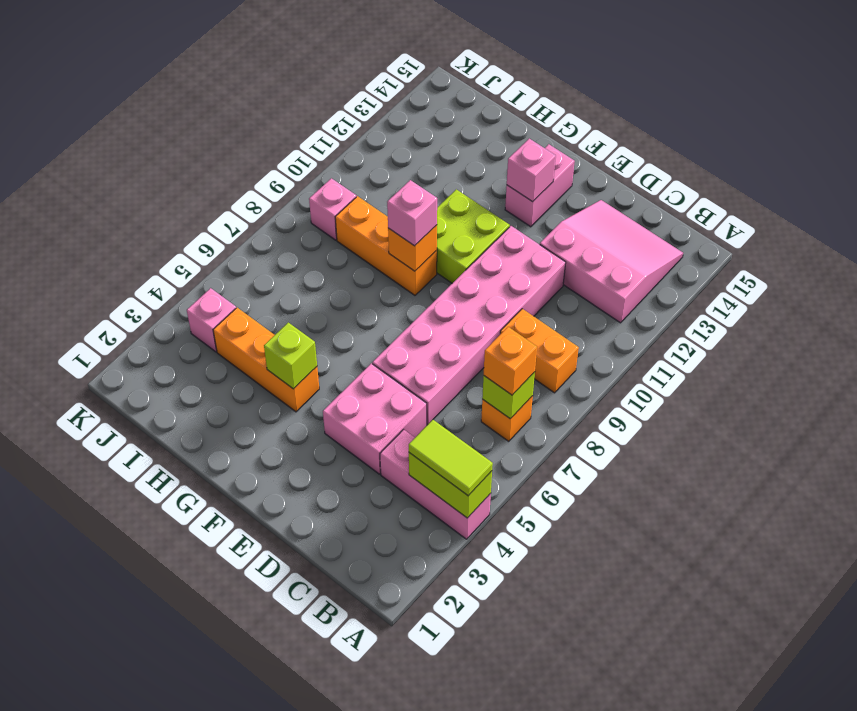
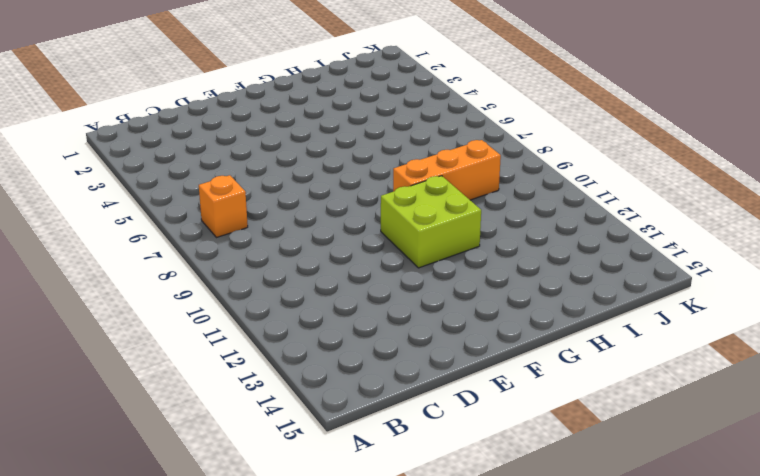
none -> pink brick A4:C4 level 1
none -> orange brick B9:C9 level 1
none -> pink slope B12:D14 level 1 top 12

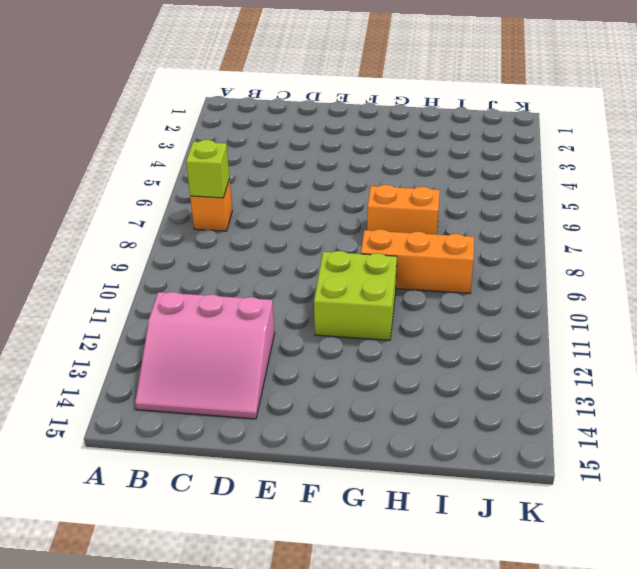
orange brick G7:H7 level 1 -> orange brick B9:C9 level 1
none -> pink brick A4:C4 level 1
none -> pink brick D4:E5 level 1
none -> pink brick D6:E11 level 1

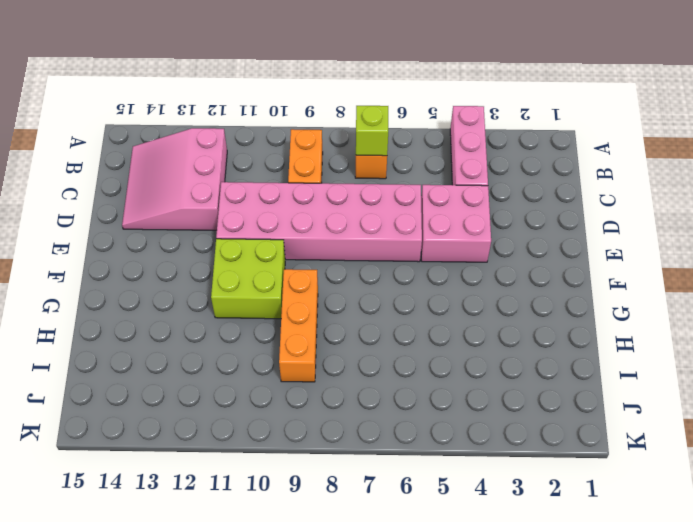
none -> pink brick F13:F14 level 1
none -> orange brick G4:I4 level 1
none -> pink brick J4 level 1

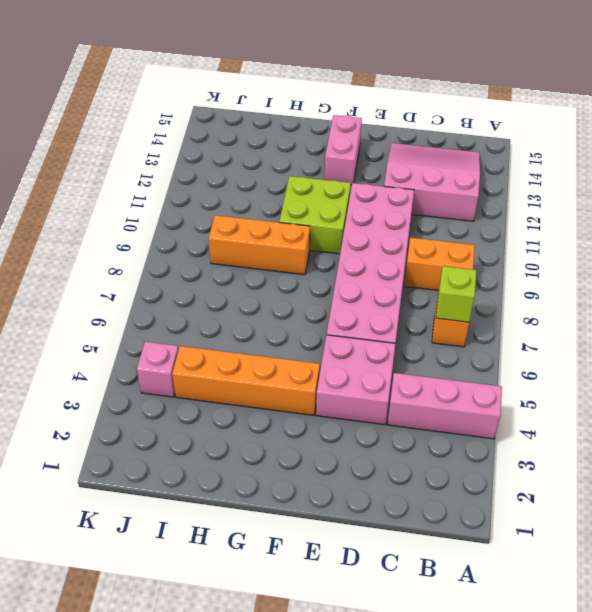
orange brick F4:I4 level 1 -> orange brick G4:I4 level 1
none -> pink brick J9 level 1
none -> lime brick A4:B4 level 2
none -> pink brick F13 level 2

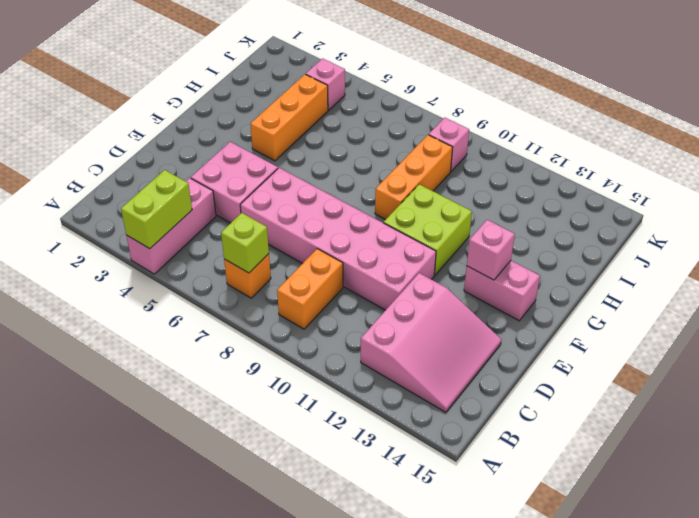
none -> lime brick G4 level 2
none -> orange brick G9 level 2
none -> lime tile A4:B4 level 3

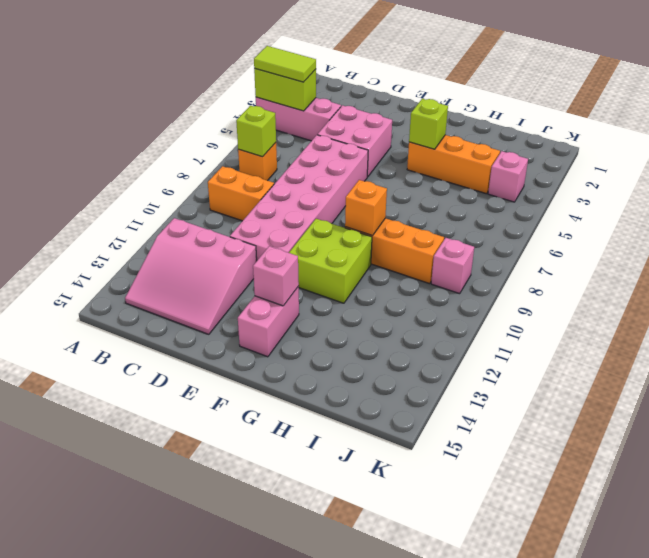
none -> orange brick B7 level 3
none -> pink brick G9 level 3

